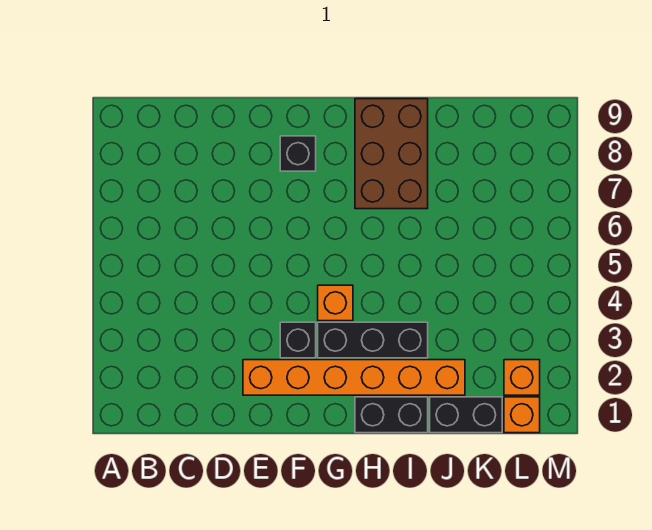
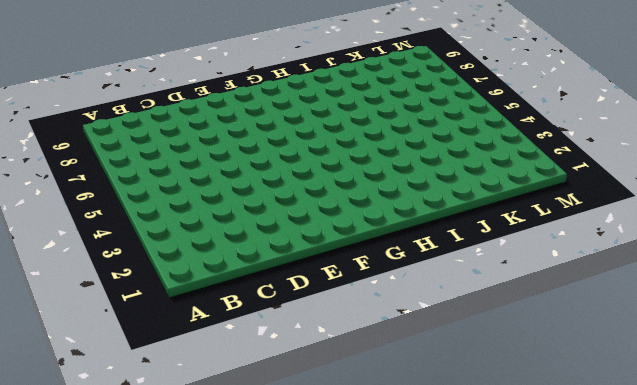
none -> orange brick E2:J2 level 1
none -> black brick F3 level 1

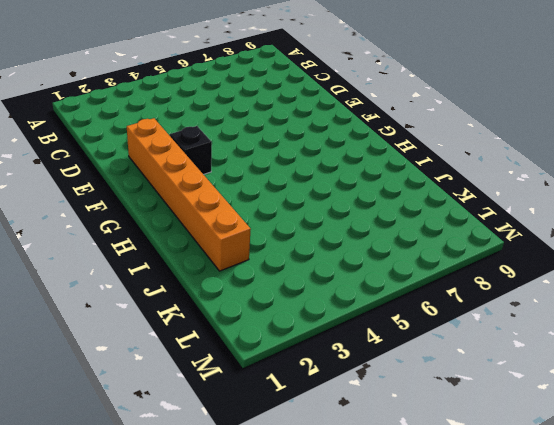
none -> black brick F8 level 1
none -> black brick G3:I3 level 1

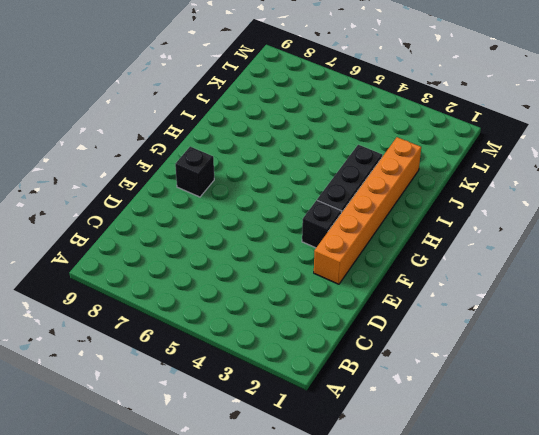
none -> orange brick G4 level 1
none -> black brick H1:I1 level 1

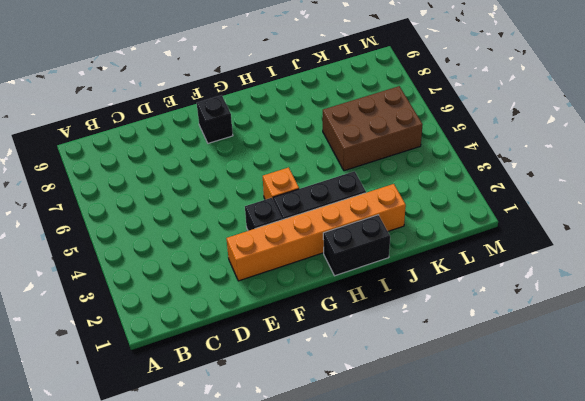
brown brick J5:L6 level 1 -> brown brick H7:I9 level 1
none -> black brick J1:K1 level 1
none -> orange brick L1 level 1

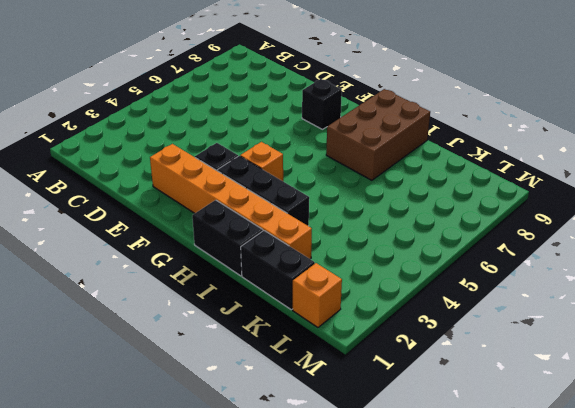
none -> orange brick L2 level 1

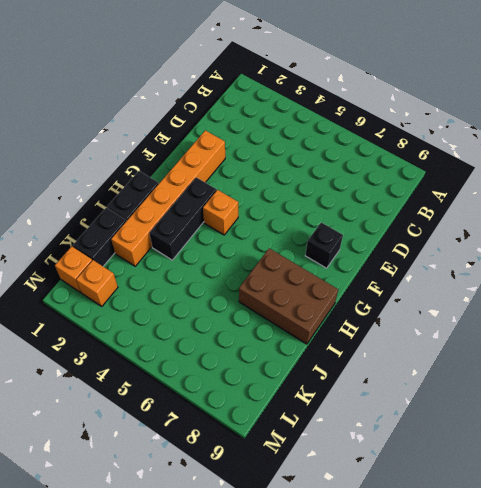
none -> black brick F3 level 1

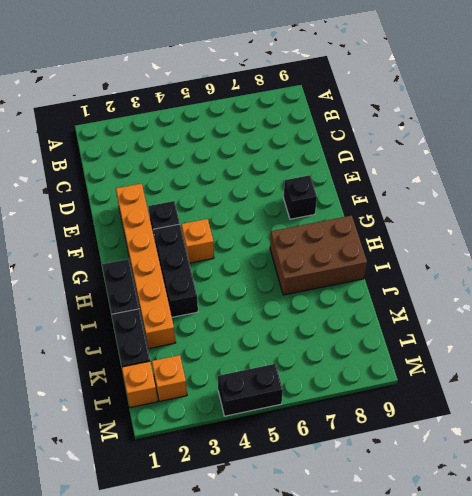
black brick M4:M5 level 1 -> none

